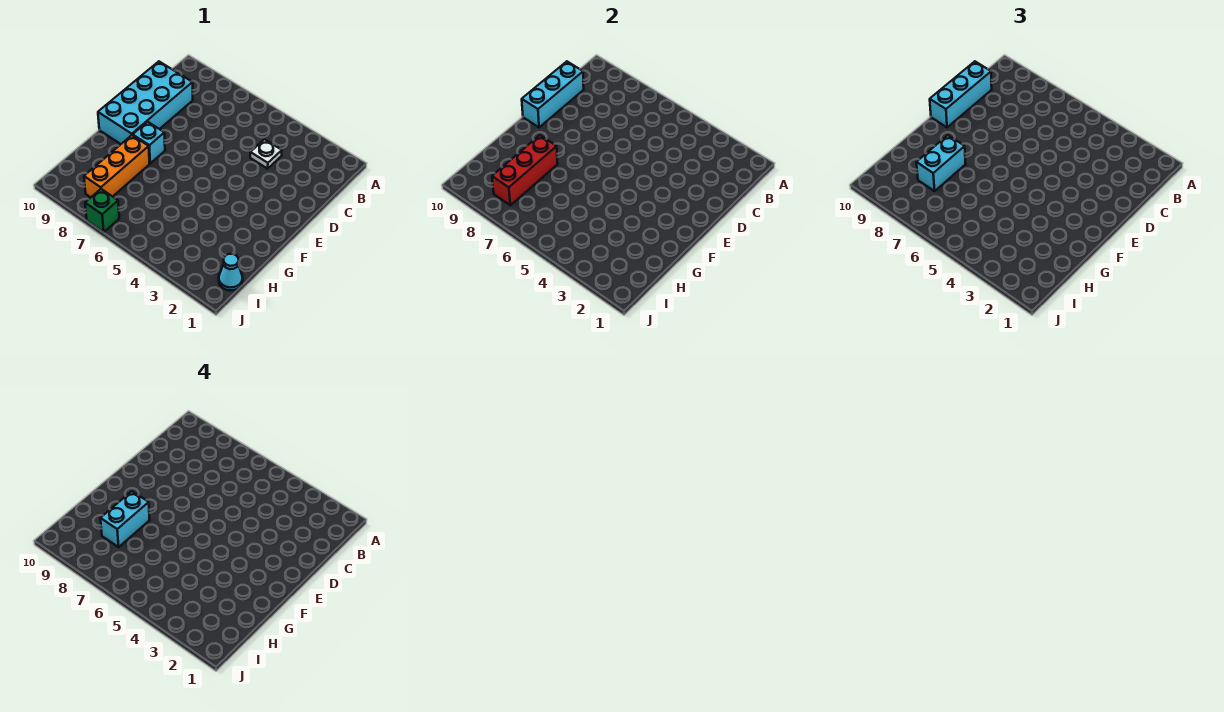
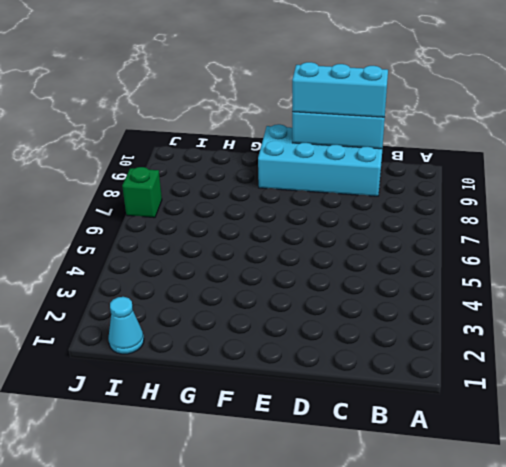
none -> white plate C4 level 1
none -> cyan brick F8 level 1

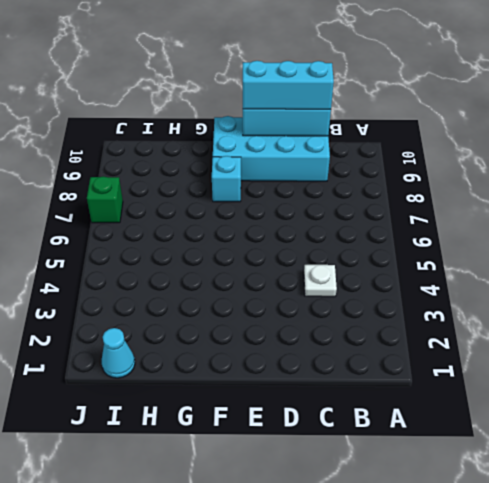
none -> orange brick G8:I8 level 1
none -> red brick G8:I8 level 2

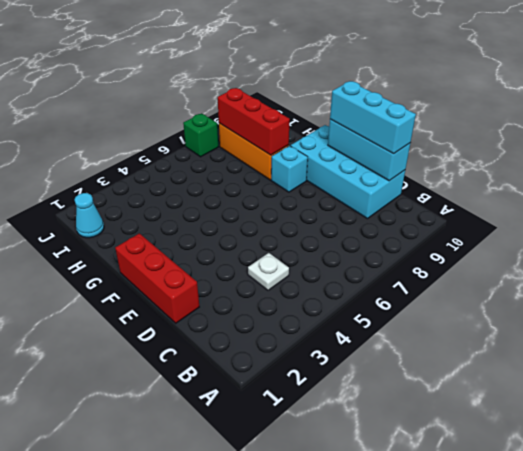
red brick D1:F1 level 1 -> none
none -> cyan brick G8:H8 level 3
none -> cyan brick G8:H8 level 4

